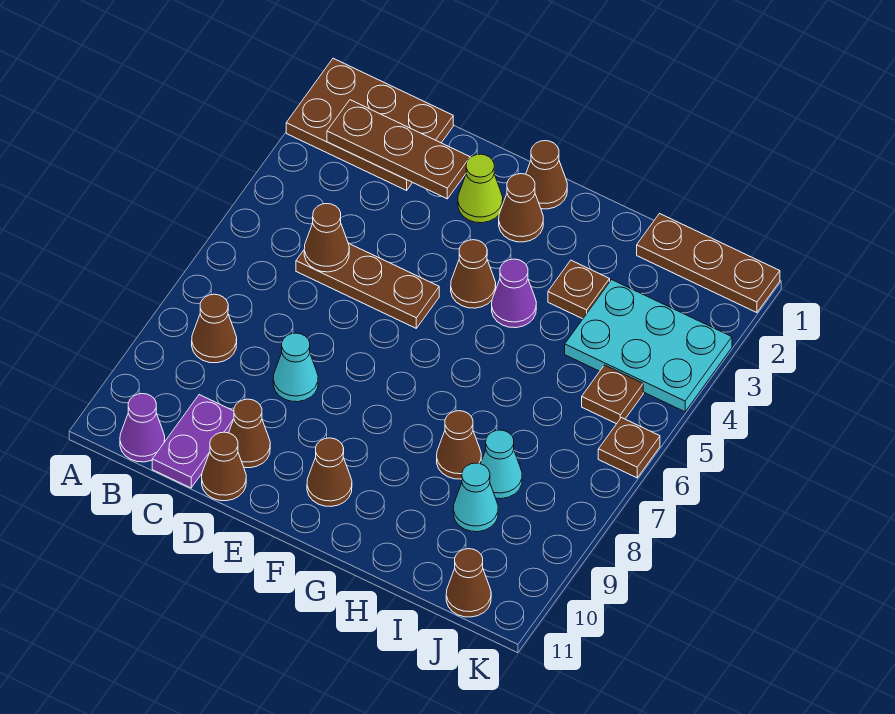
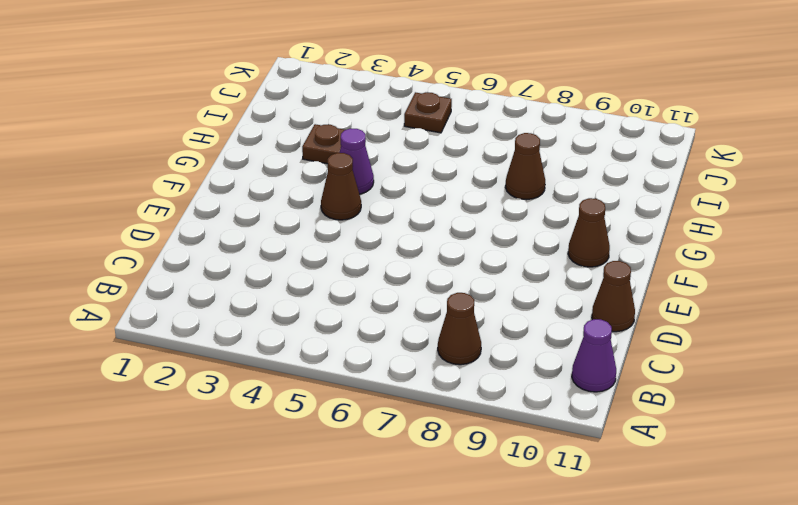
none -> brown plate A1:C2 level 1
none -> brown plate C5:E5 level 1
none -> purple plate C10:C11 level 1

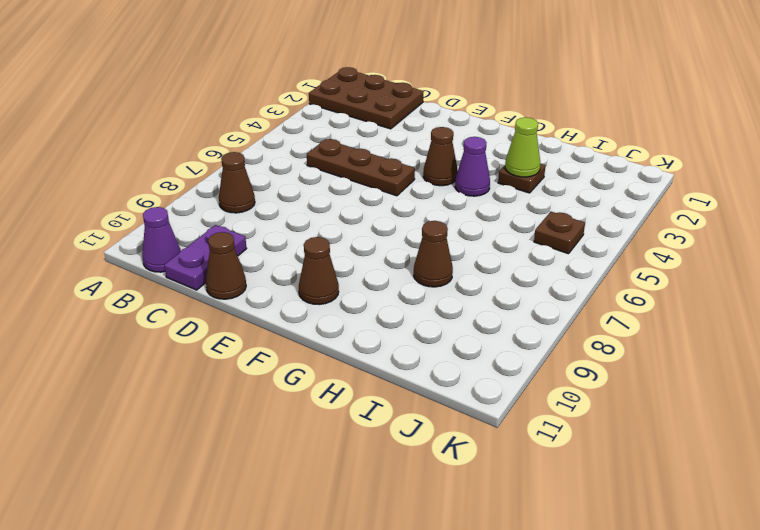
lime cone H3 level 2 -> lime cone E2 level 1
none -> cyan cone D8 level 1
none -> brown cone D10 level 1
none -> brown cone F1 level 1

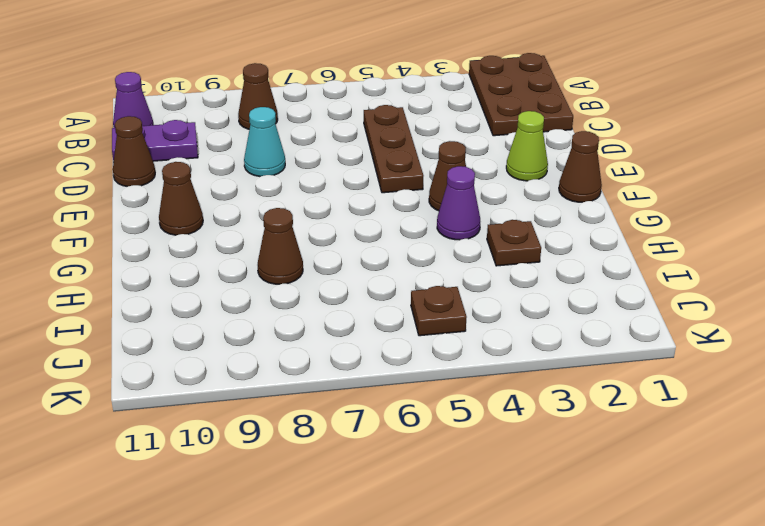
none -> brown cone D10 level 1
none -> brown cone F2 level 1
none -> brown plate I1:K1 level 1

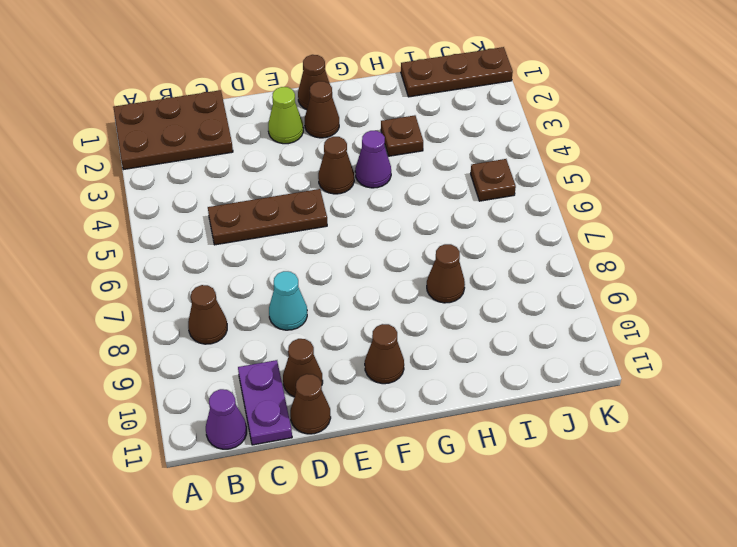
none -> cyan plate I3:K4 level 1
none -> cyan cone I8 level 1
none -> cyan cone I9 level 1

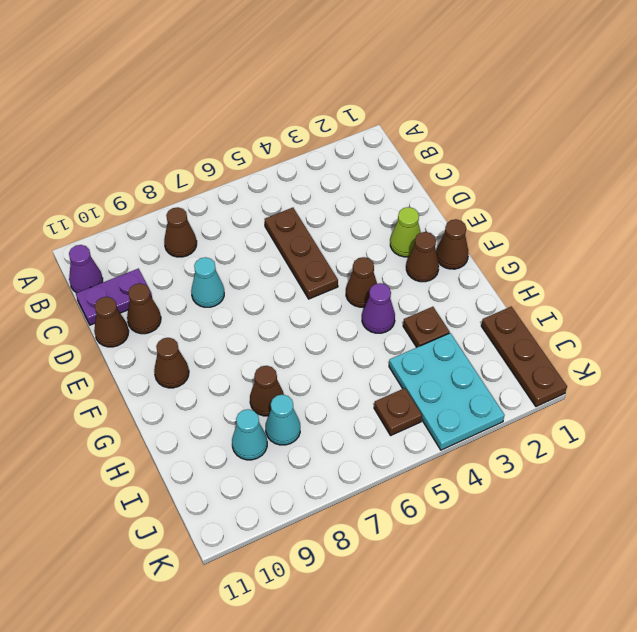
none -> brown plate A1:C2 level 1
none -> brown cone J11 level 1
none -> brown plate K6 level 1

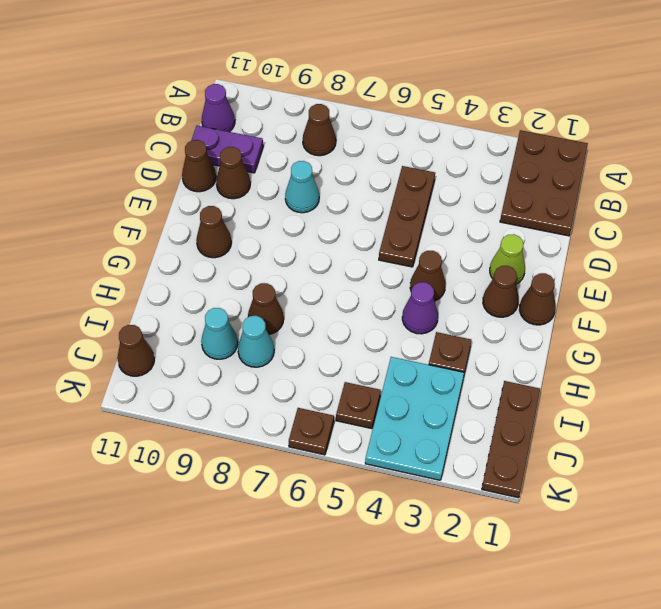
none -> brown plate B2:D2 level 2
none -> brown cone C5 level 2

